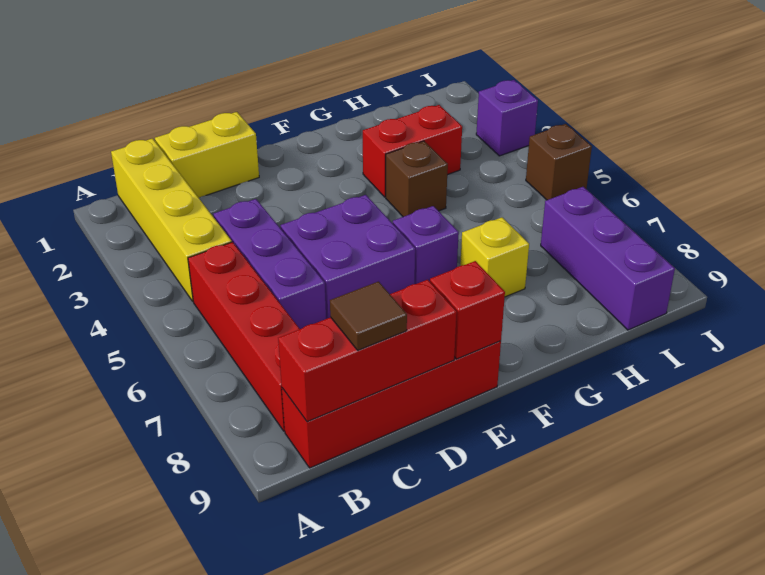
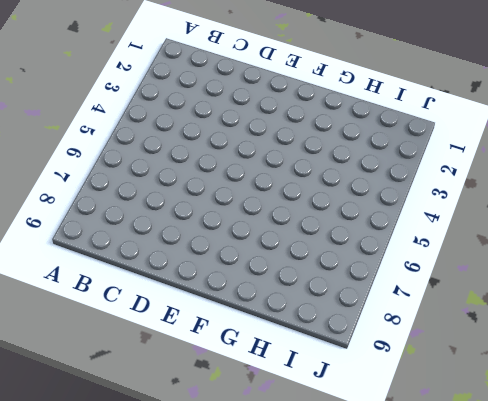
none -> yellow brick B1:B4 level 1
none -> red brick B5:B8 level 1
none -> red brick B9:E9 level 1

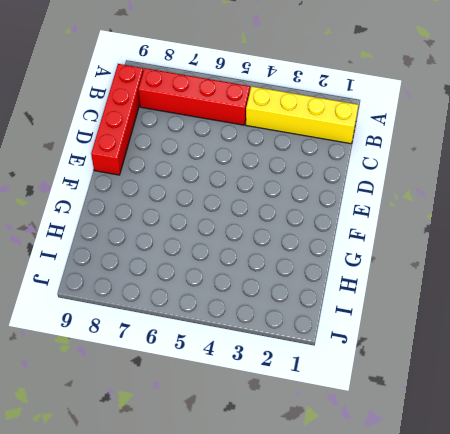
none -> yellow brick C1:D1 level 1
none -> purple brick C4:C6 level 1
none -> purple brick D5:E6 level 1

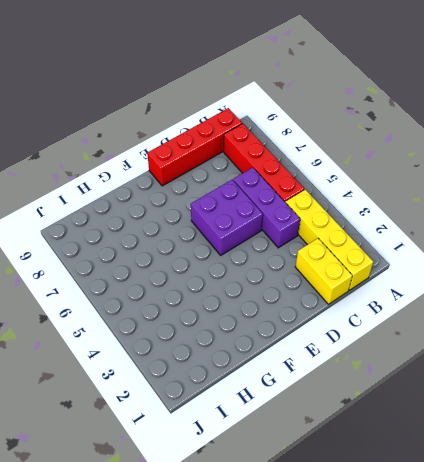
yellow brick C1:C2 level 1 -> yellow brick C1:D1 level 1
none -> purple brick F6 level 1
none -> red brick G3:H3 level 1
none -> brown brick G4 level 1

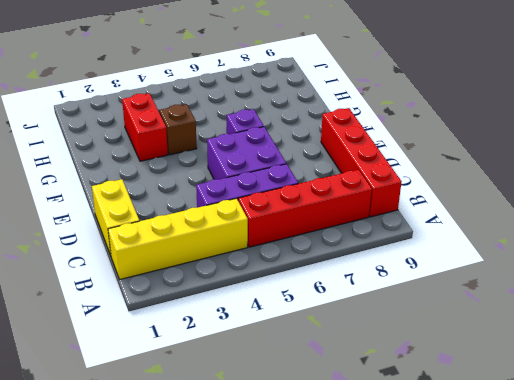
none -> yellow brick G7 level 1
none -> purple brick I7:I9 level 1
none -> purple brick J3 level 1

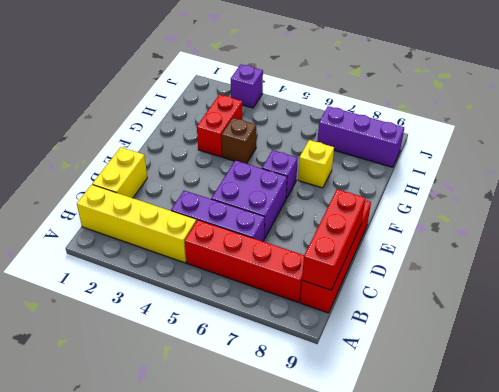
none -> brown brick J5 level 1
none -> red brick E9 level 2
none -> brown tile C9 level 3

